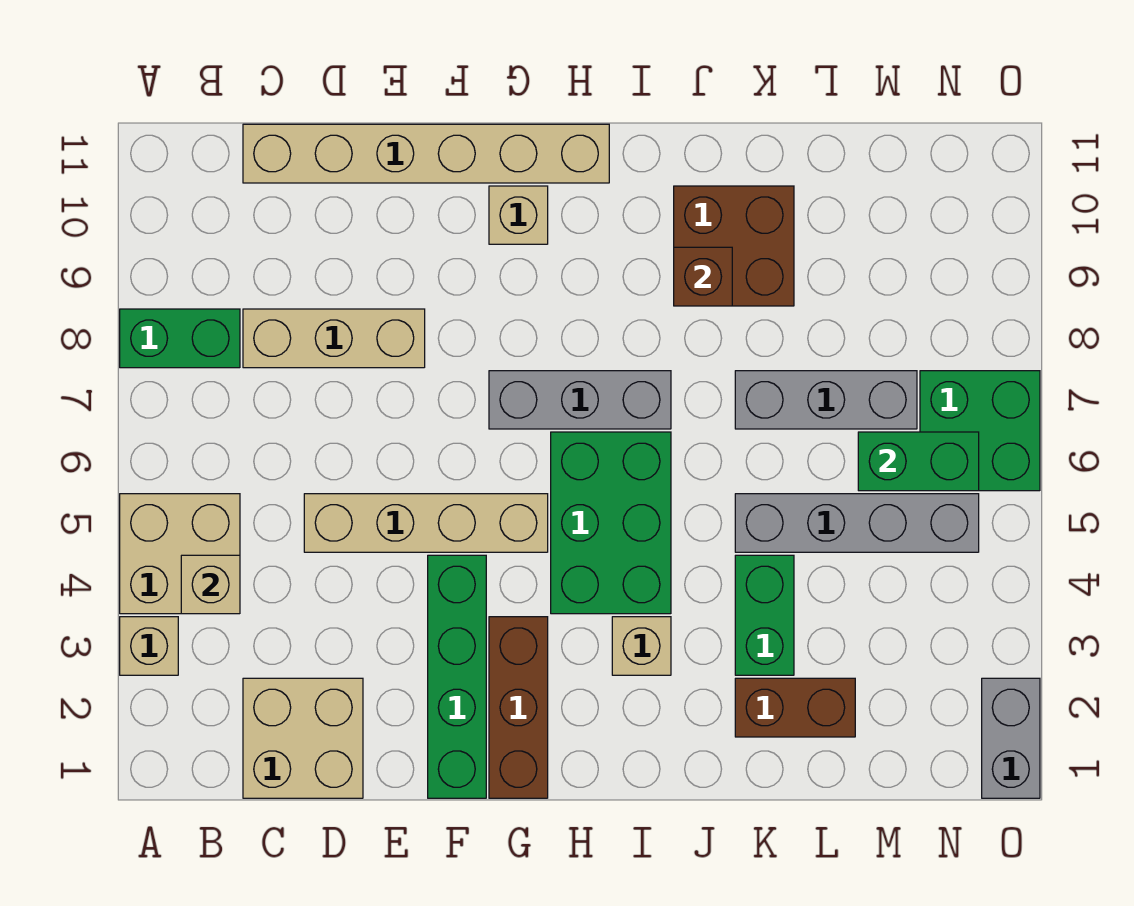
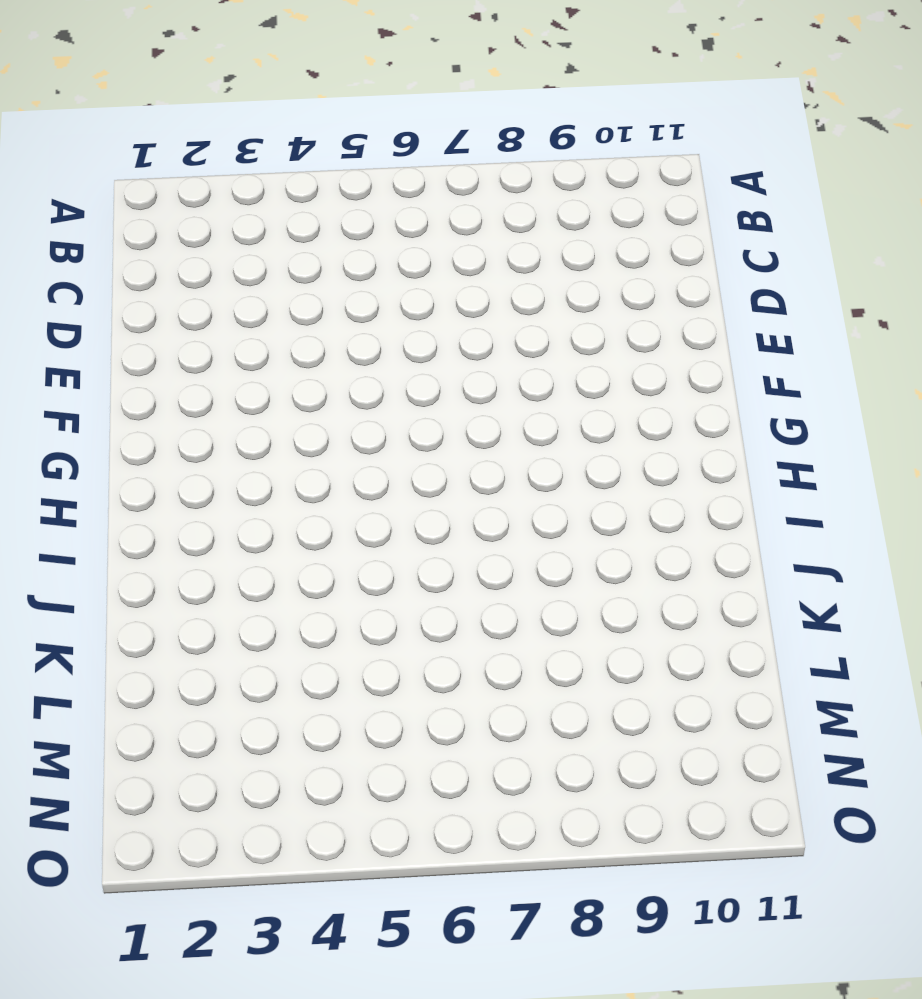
none -> tan brick A3 level 1
none -> tan brick A4:B5 level 1
none -> green brick A8:B8 level 1

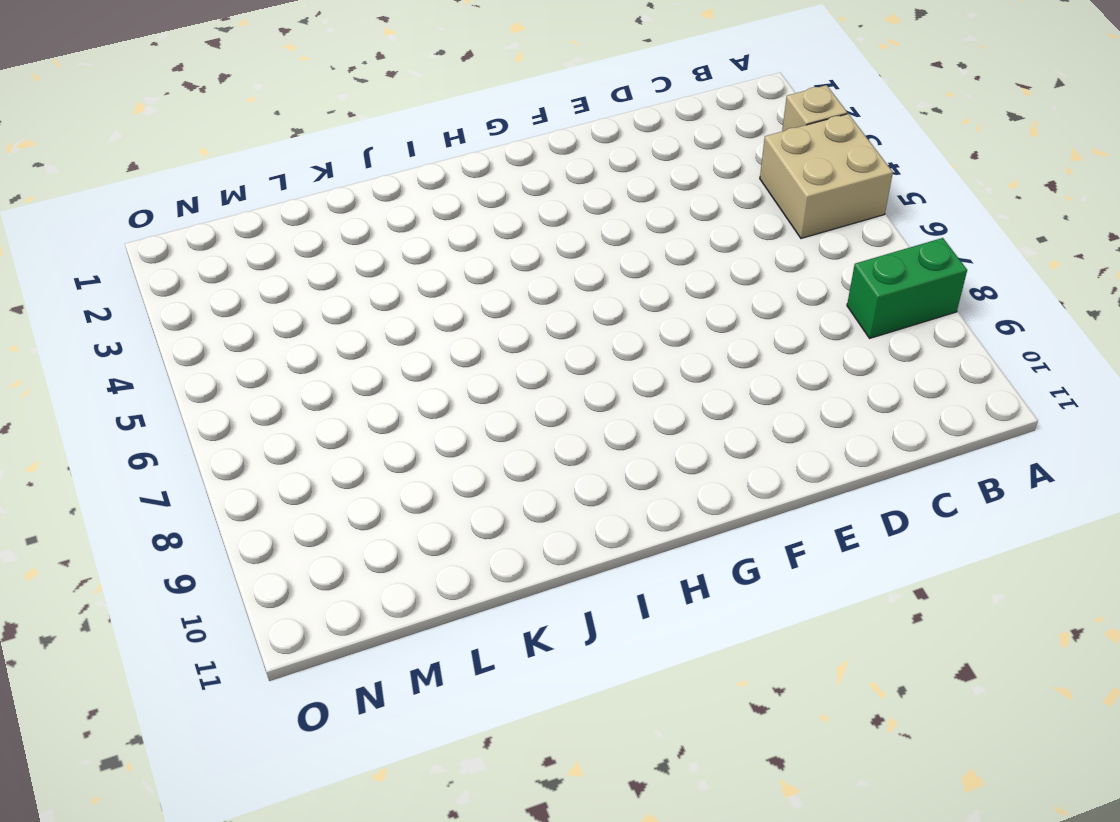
none -> tan brick C1:D2 level 1
none -> tan brick C8:E8 level 1
none -> tan brick C11:H11 level 1

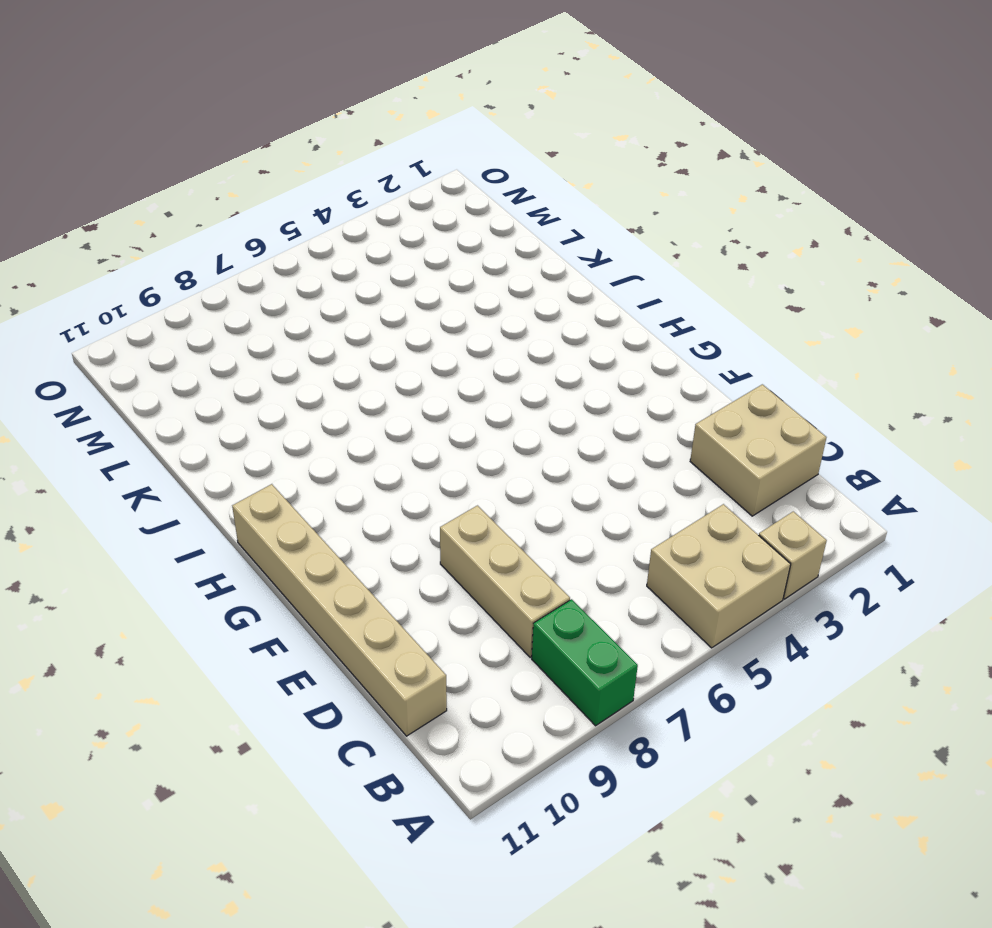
none -> tan brick D5:G5 level 1
none -> green brick F1:F4 level 1
none -> brown brick G1:G3 level 1

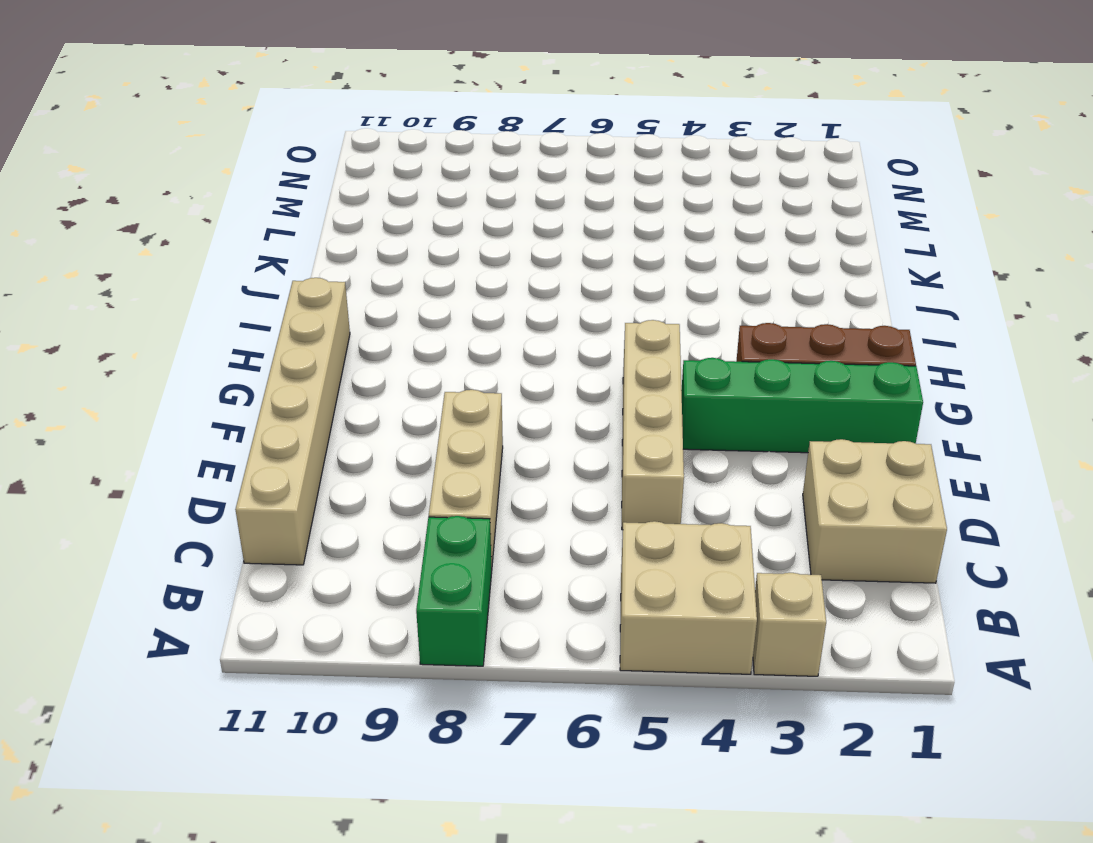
none -> grey brick G7:I7 level 1
none -> tan brick G10 level 1
none -> green brick H4:I6 level 1

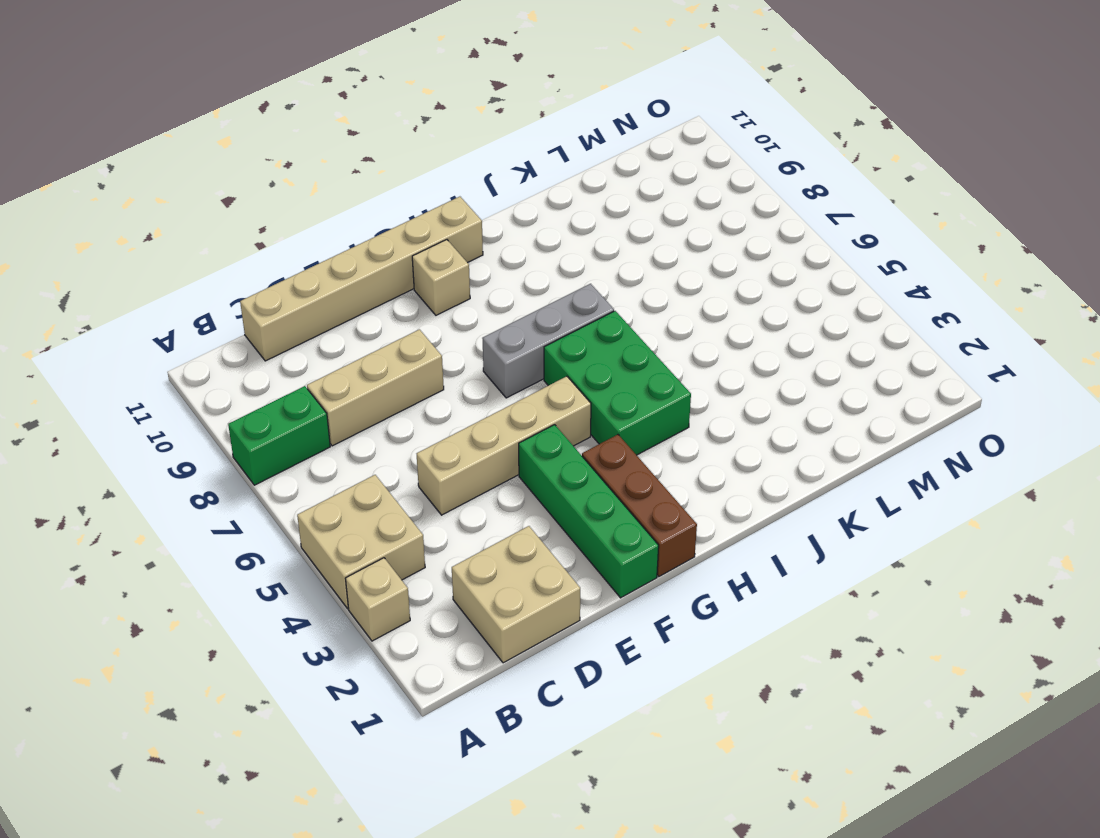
none -> tan brick I3 level 1
none -> brown brick J9:K10 level 1
none -> brown brick K2:L2 level 1

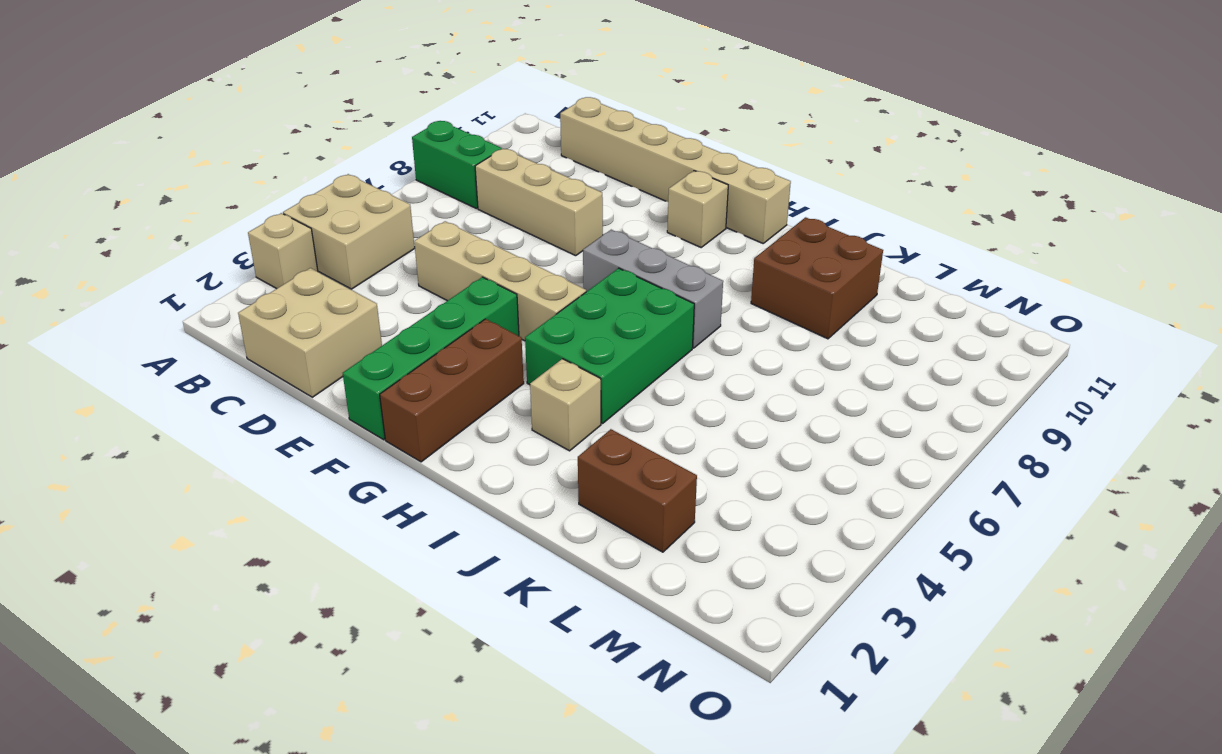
none -> green brick K3:K4 level 1
none -> grey brick K5:N5 level 1
none -> grey brick K7:M7 level 1

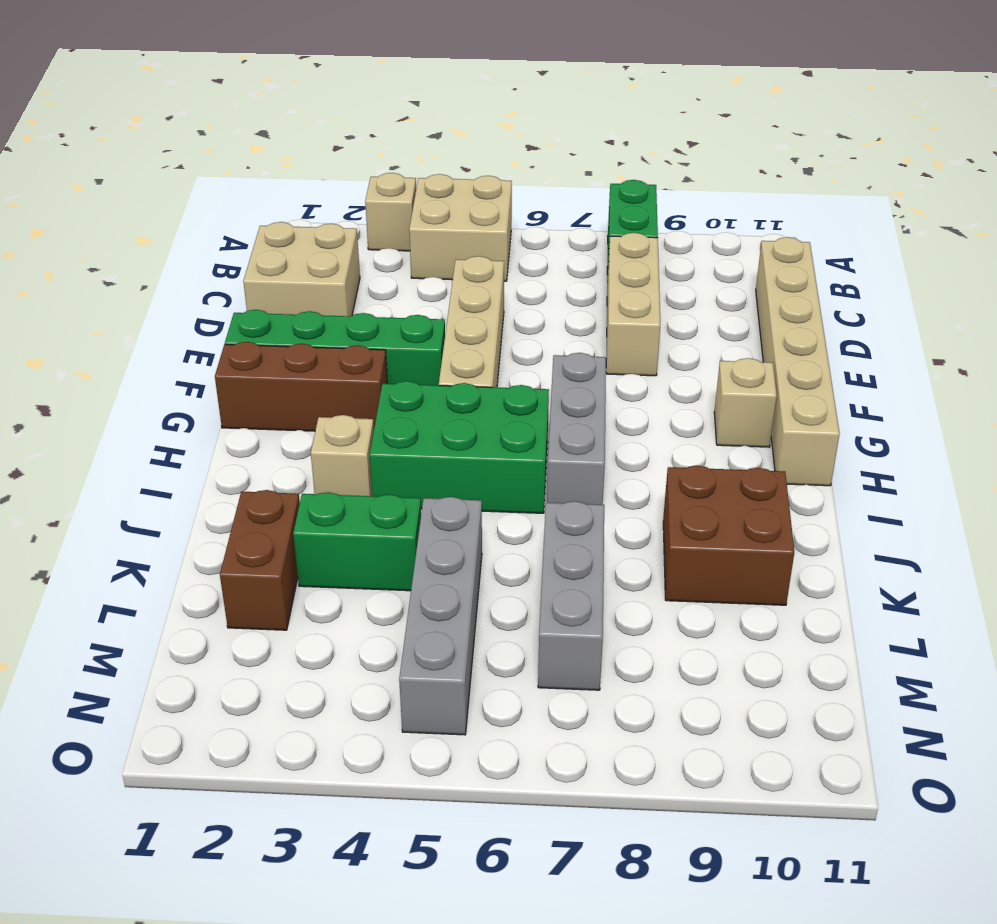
none -> green brick N6:O7 level 1
none -> grey brick O1:O2 level 1
none -> tan brick B4 level 2

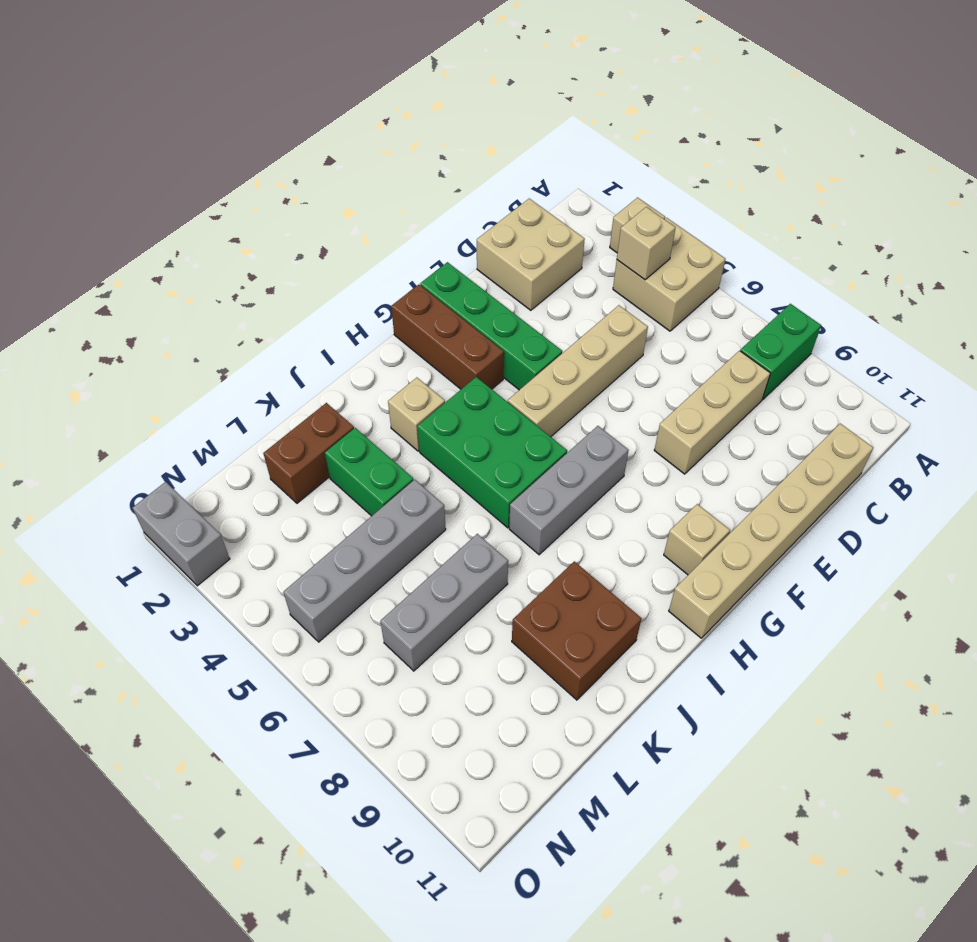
none -> green brick N6:O7 level 1
none -> brown brick J9 level 2
none -> green brick M6:N6 level 2

